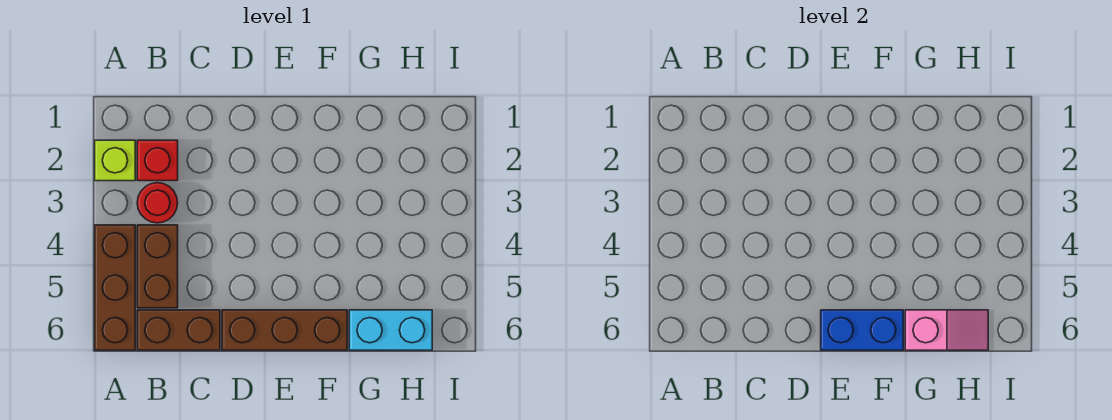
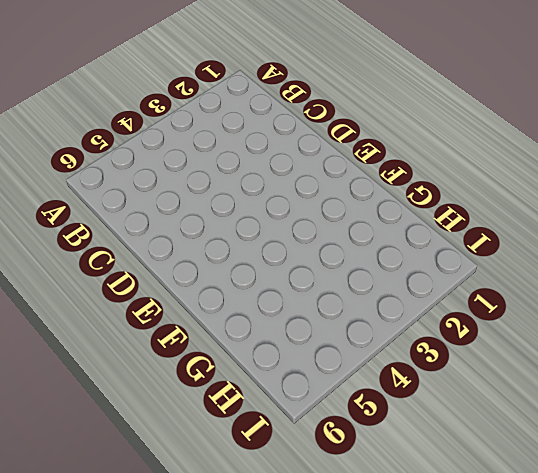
none -> lime brick A2 level 1
none -> brown brick A4:A6 level 1

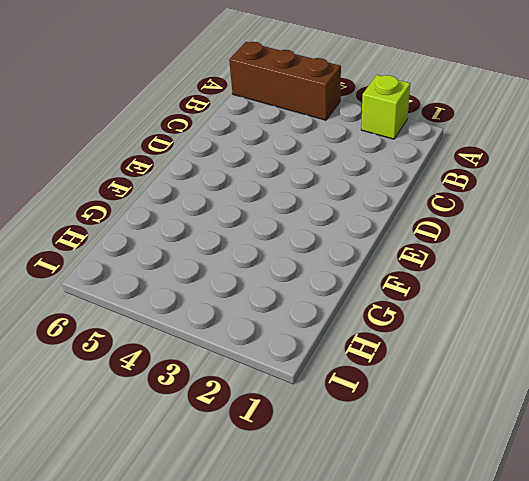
none -> red brick B2 level 1
none -> red round brick B3 level 1

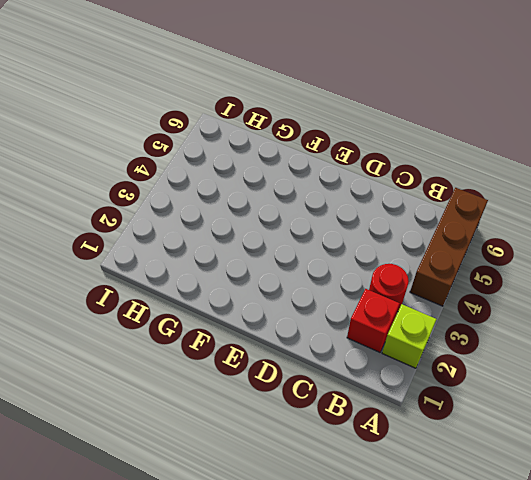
none -> brown brick B4:B5 level 1
none -> brown brick B6:C6 level 1

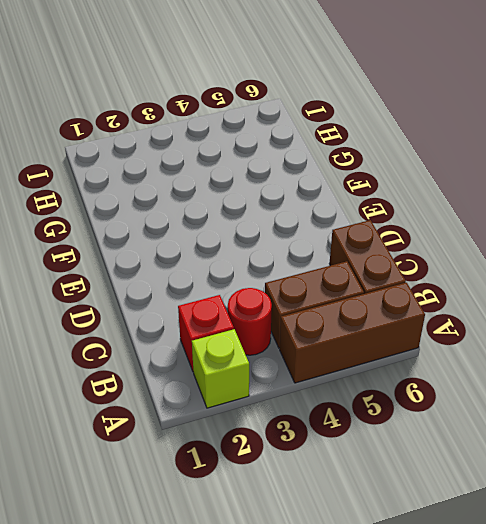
none -> brown brick D6:F6 level 1
none -> cyan brick G6:H6 level 1

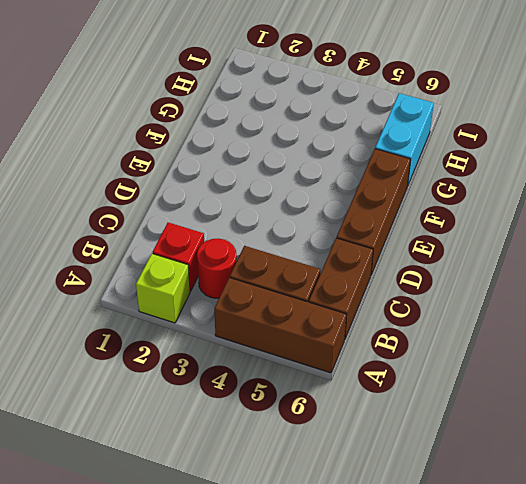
none -> blue brick E6:F6 level 2
none -> pink slope G6:H6 level 2 top G

